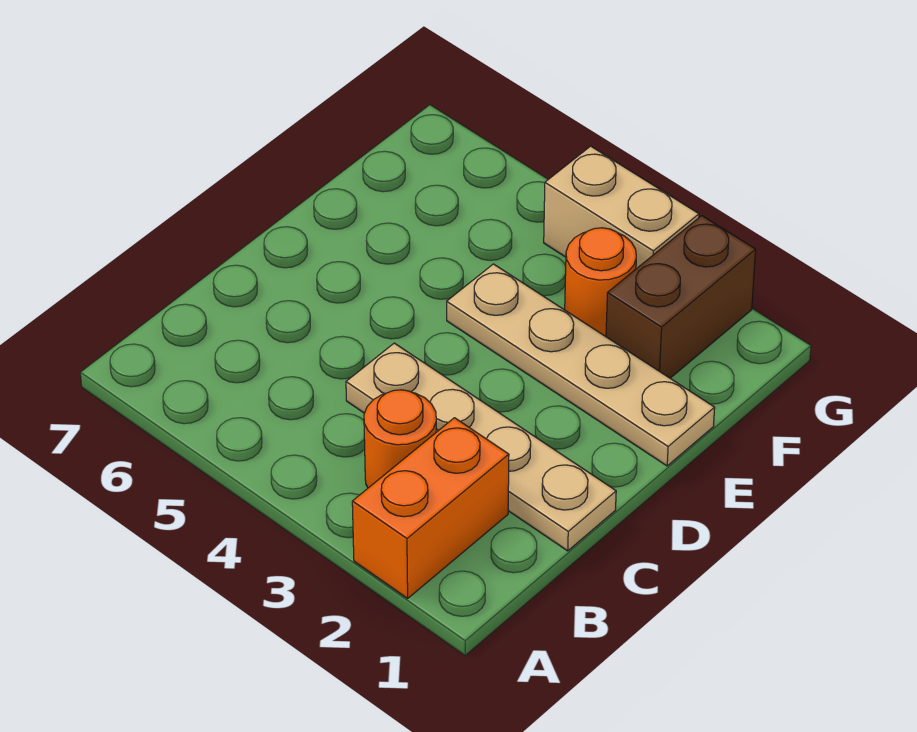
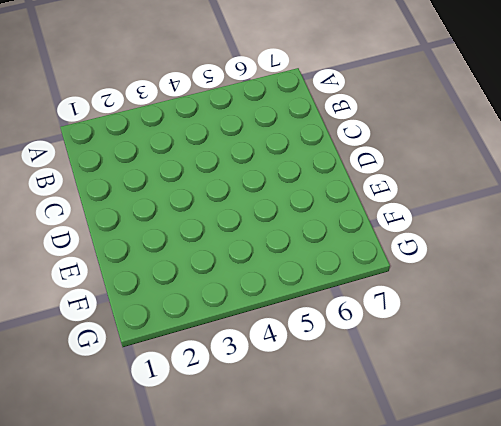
none -> orange brick A2:B2 level 1
none -> orange round brick B3 level 1

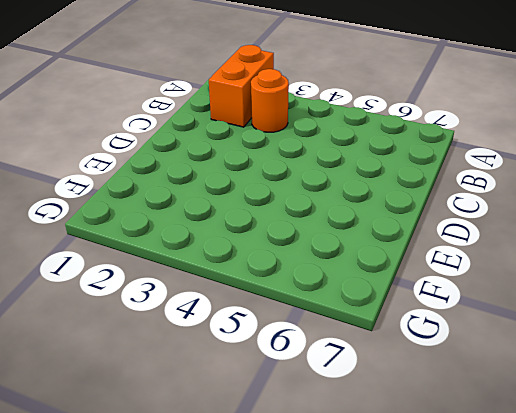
none -> tan plate C1:C4 level 1
none -> tan plate E1:E4 level 1

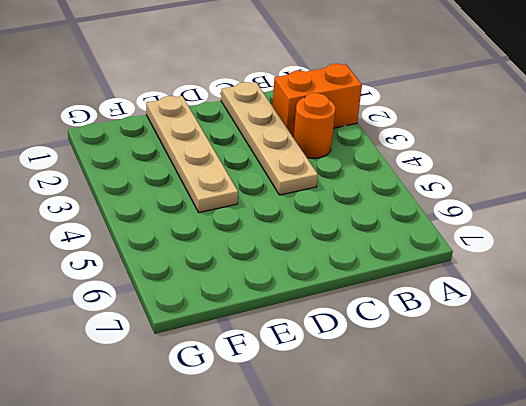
none -> brown brick F2:G2 level 1
none -> orange round brick F3 level 1

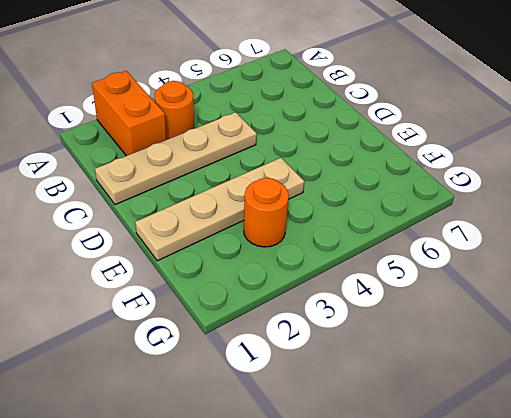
none -> brown brick F2:G2 level 1
none -> tan brick G3:G4 level 1

